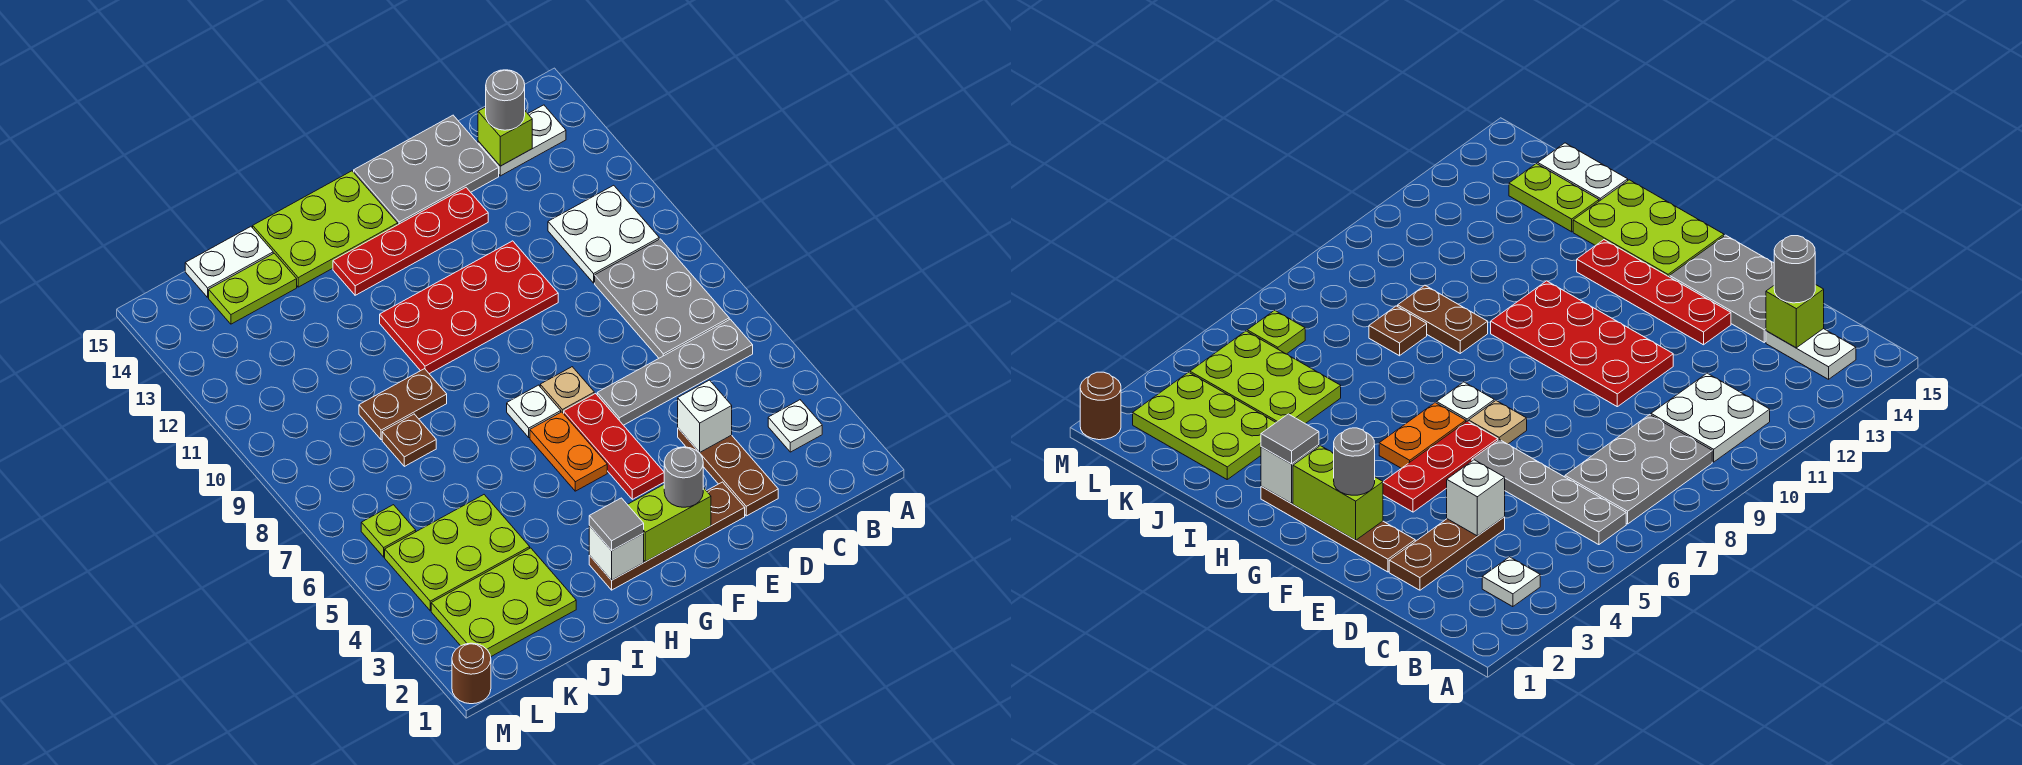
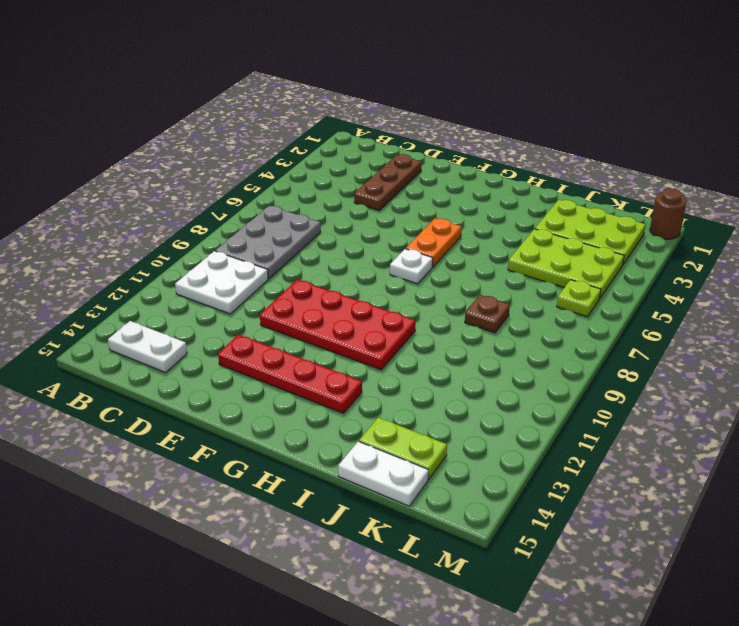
none -> white plate B3 level 1
none -> grey plate B6:E6 level 1
none -> grey plate D14:F15 level 1
none -> brown plate E2:H2 level 1

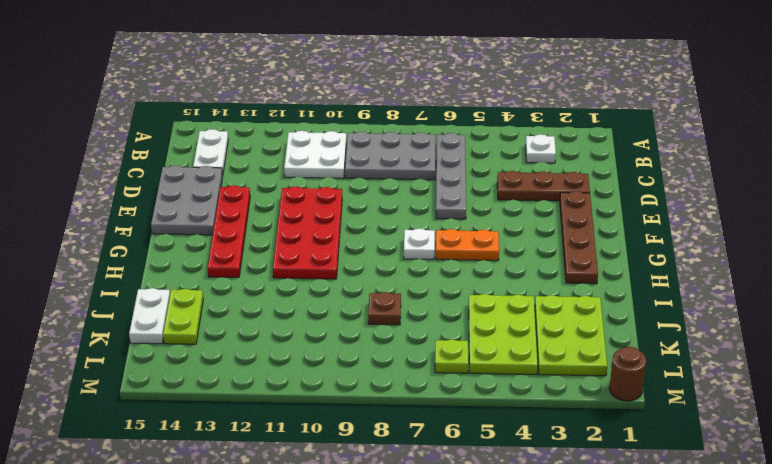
none -> red plate F4:F6 level 1
none -> tan plate F7 level 1
none -> lime plate G14:I15 level 1
none -> brown plate I9:J9 level 1

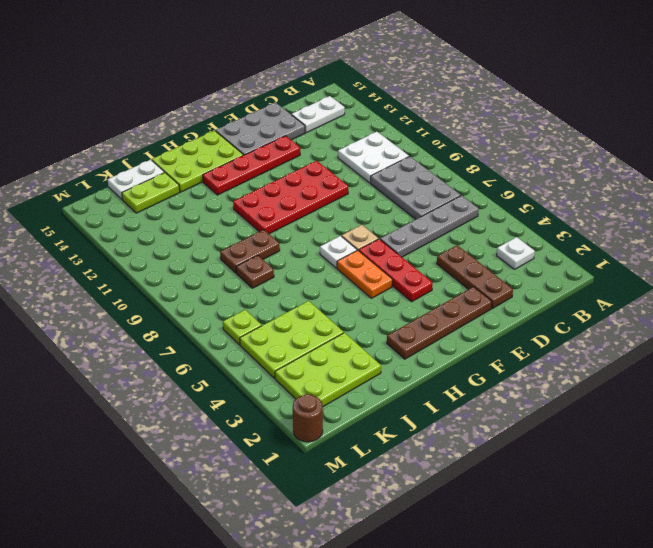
none -> lime brick C14 level 2
none -> white brick D4 level 2
none -> lime brick F2:G2 level 2
none -> white brick H2 level 2

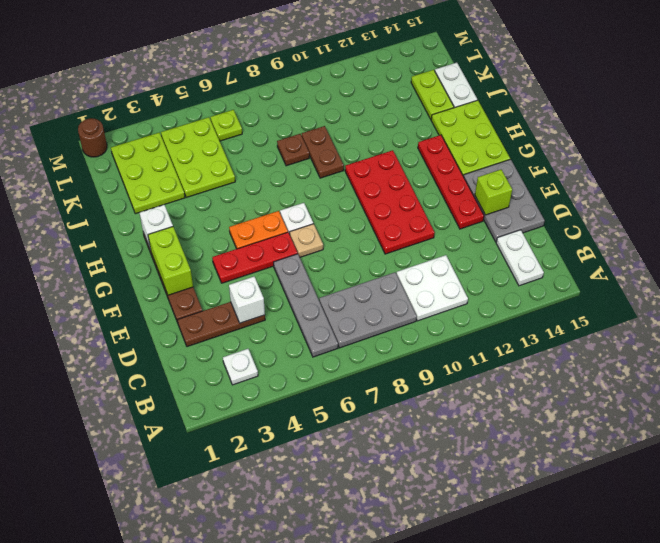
lime brick E14 level 2 -> lime brick C14 level 2
none -> grey round brick C14 level 3
none -> grey round brick F2 level 3
none -> grey tile H2 level 3

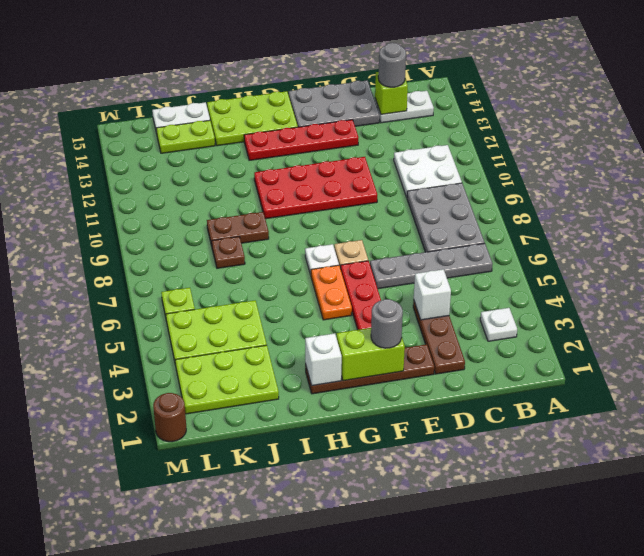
none -> grey tile H2 level 3

